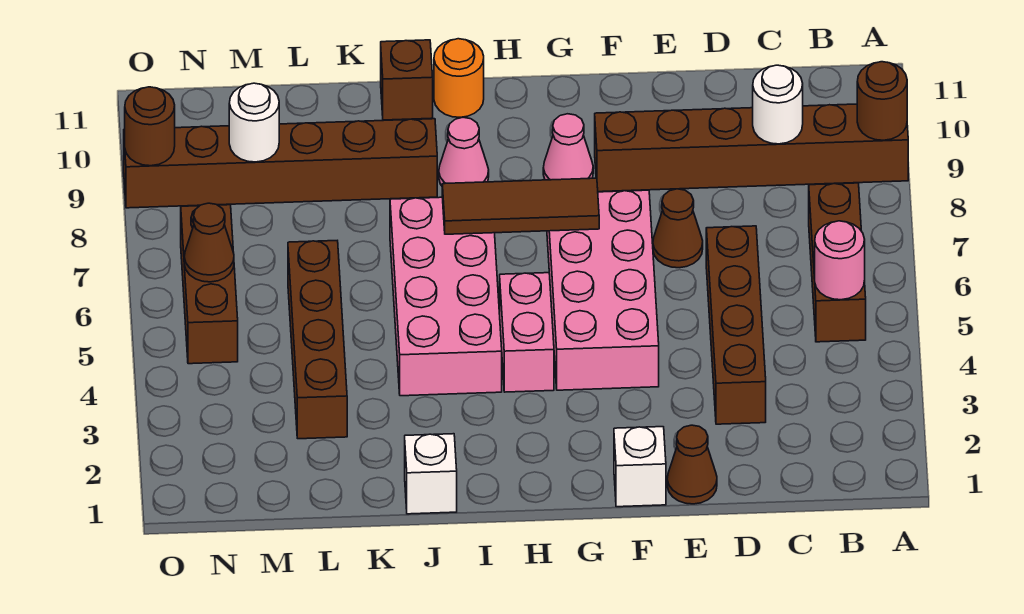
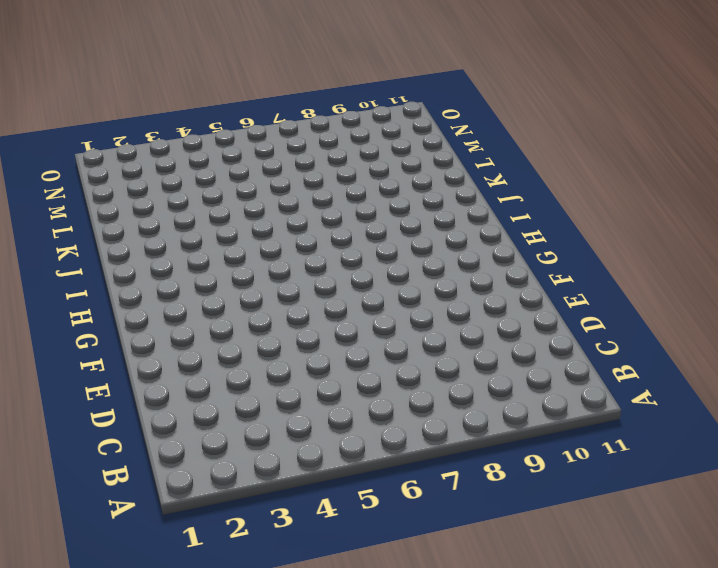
none -> brown brick A9:F9 level 1
none -> brown brick B5:B7 level 1
none -> brown brick D3:D6 level 1

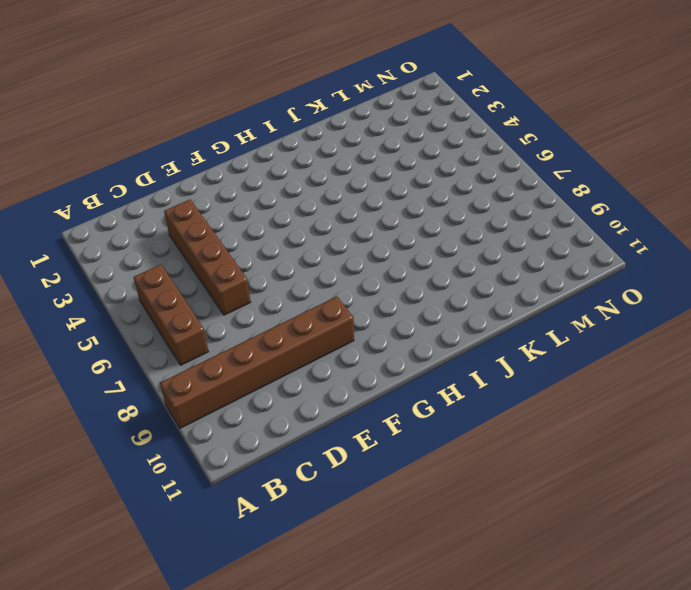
none -> brown cone E1 level 1
none -> brown cone E7 level 1
none -> white brick F1 level 1

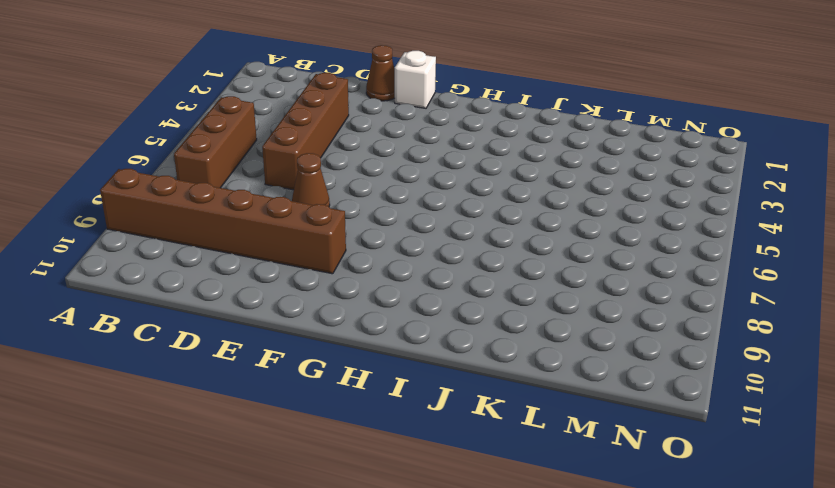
none -> pink brick F4:G7 level 1
none -> pink cone G9 level 1
none -> pink brick H4:H5 level 1

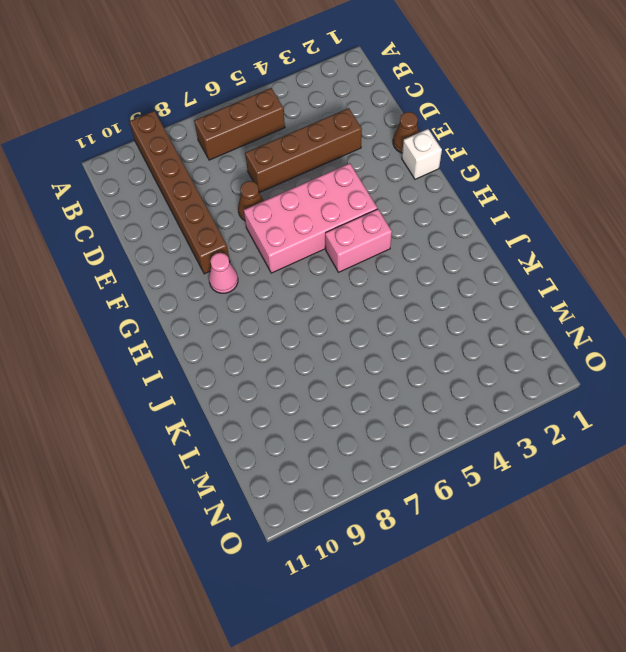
none -> pink brick I4:J7 level 1
none -> pink cone I9 level 1
none -> orange round brick I11 level 1

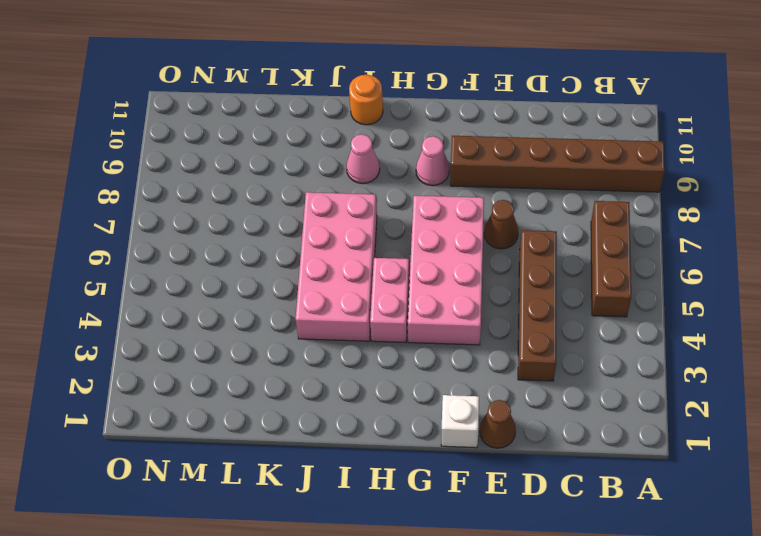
none -> white brick J1 level 1
none -> brown brick J9:O9 level 1
none -> brown brick J11 level 1

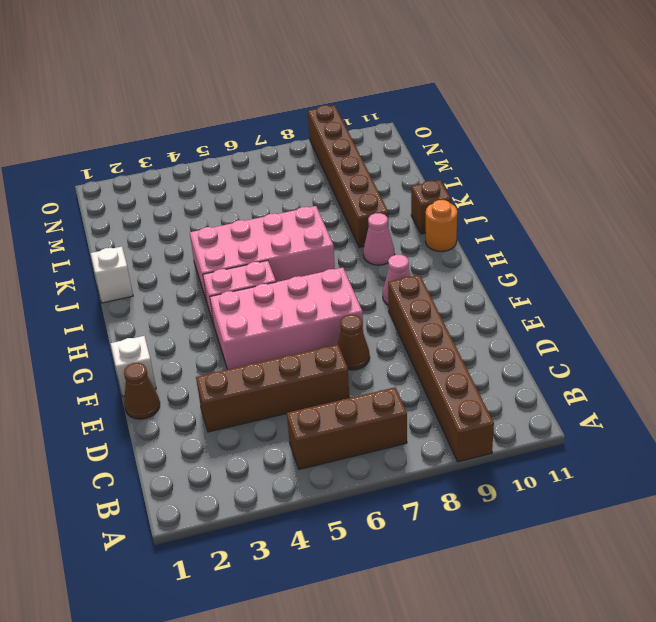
none -> brown brick L3:L6 level 1
none -> brown brick N5:N7 level 1
none -> brown round brick A9 level 2

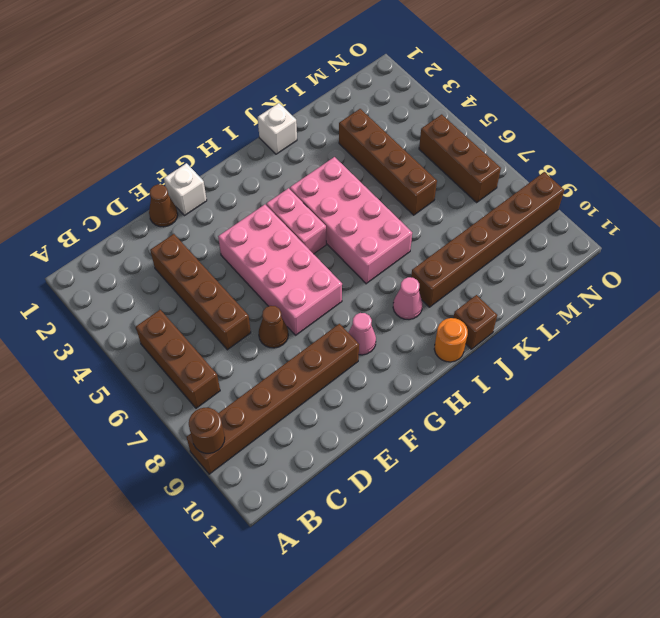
none -> pink round brick B5 level 2
none -> white round brick C9 level 2
none -> brown tile G7:I7 level 2

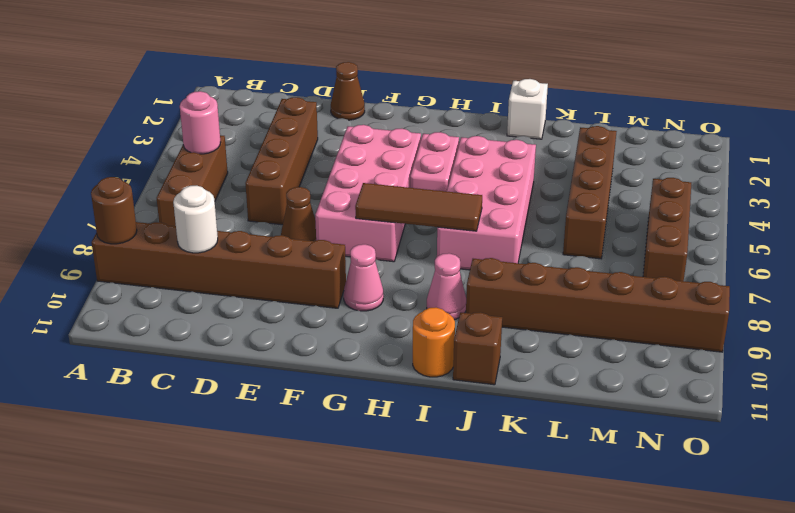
none -> white brick F1 level 1
none -> white round brick M9 level 2
none -> brown cone N6 level 2

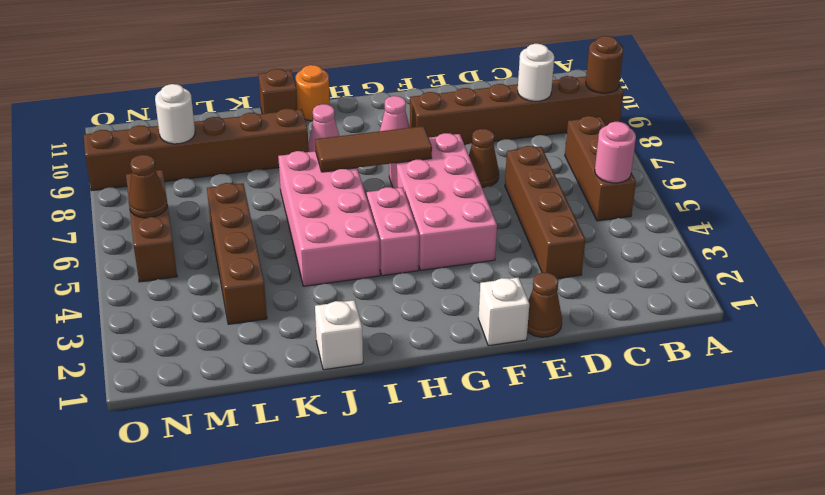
none -> brown round brick O9 level 2

